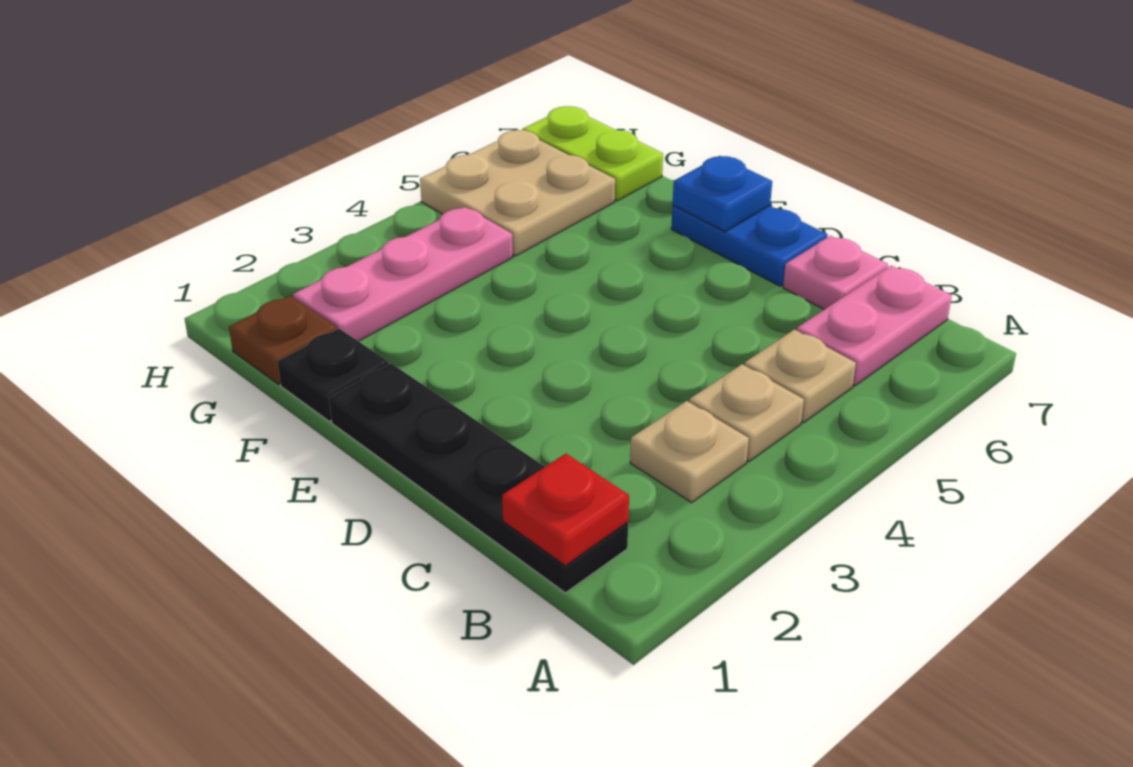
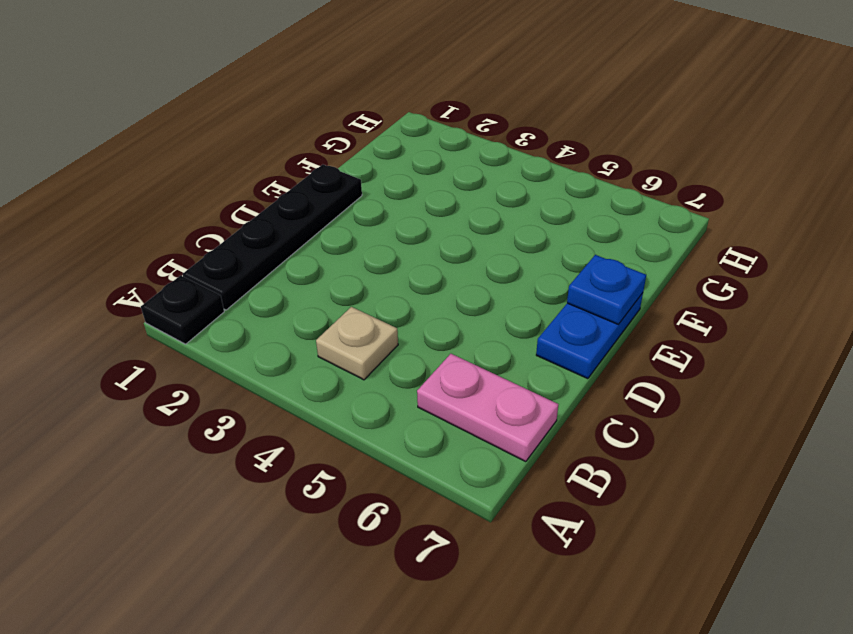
black plate A1 level 1 -> black plate F1 level 1
none -> tan plate B3 level 1
none -> tan plate B5 level 1
none -> pink plate C7 level 1

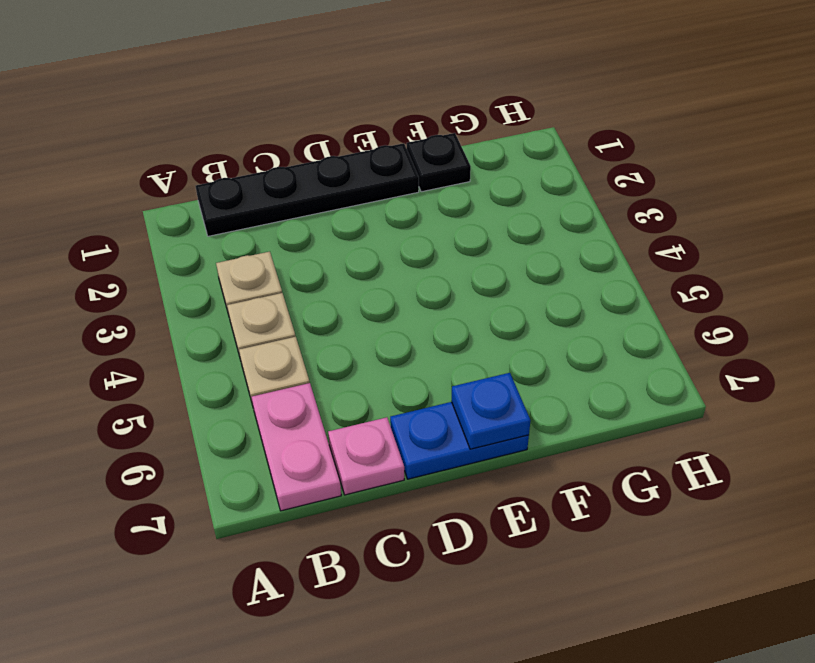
none -> brown plate G1 level 1
none -> pink plate G2:G4 level 1
none -> tan plate G5:H6 level 1

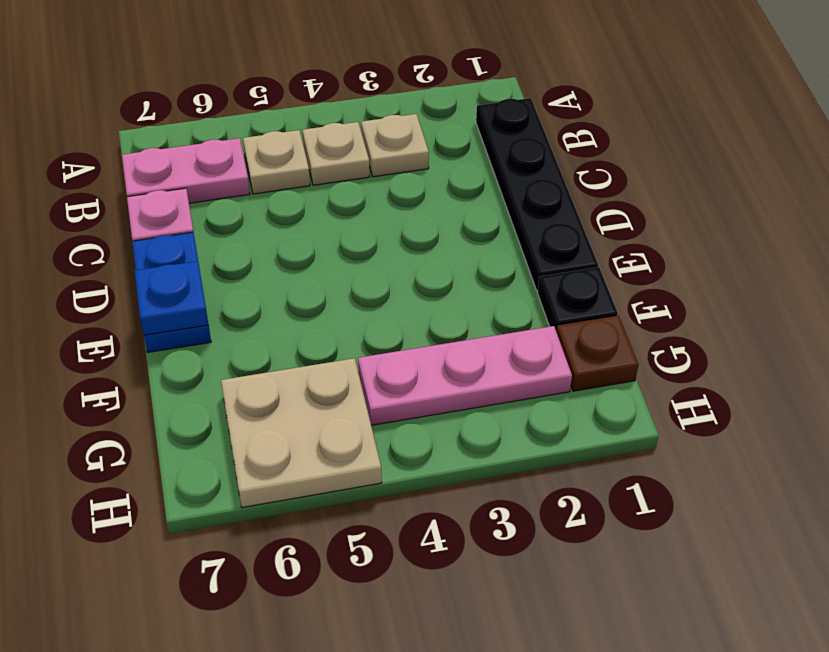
none -> lime plate G7:H7 level 1
none -> red plate B1 level 2

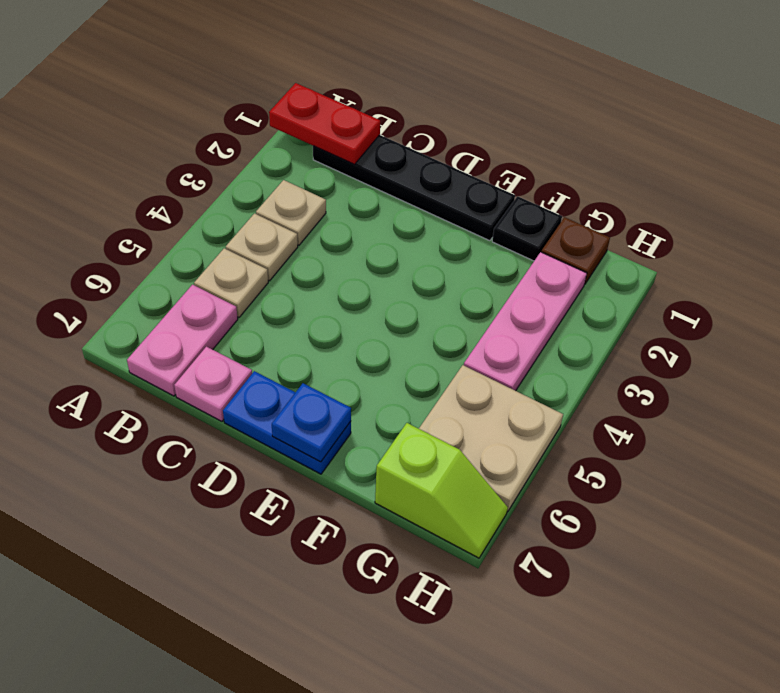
red plate A1:B1 level 2 -> red plate B1 level 2
lime slope G7:H7 level 1 top G -> lime plate G7:H7 level 1

